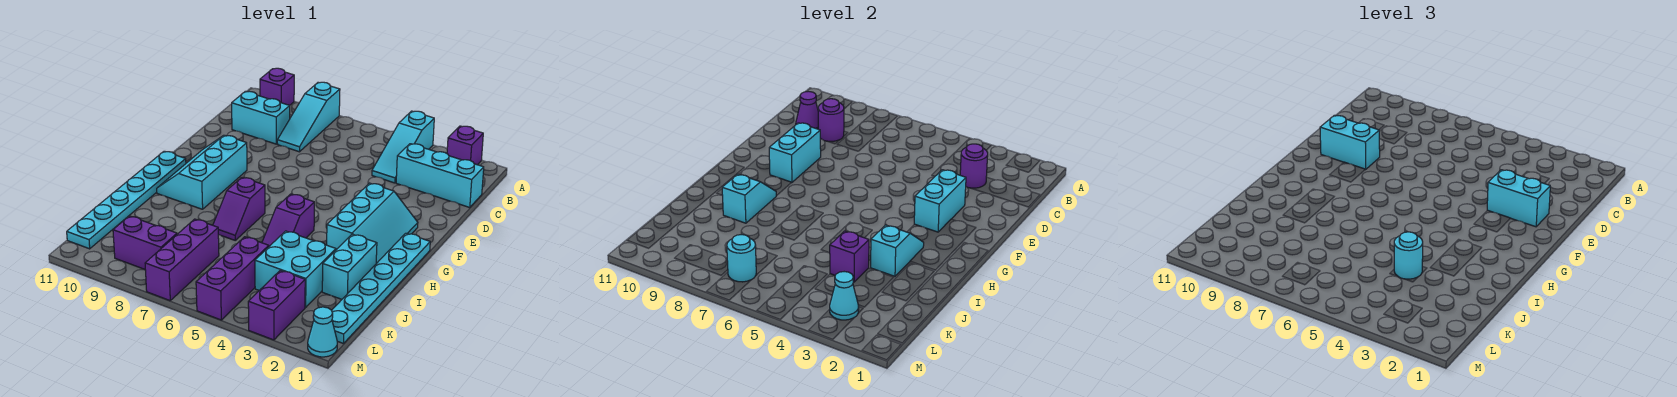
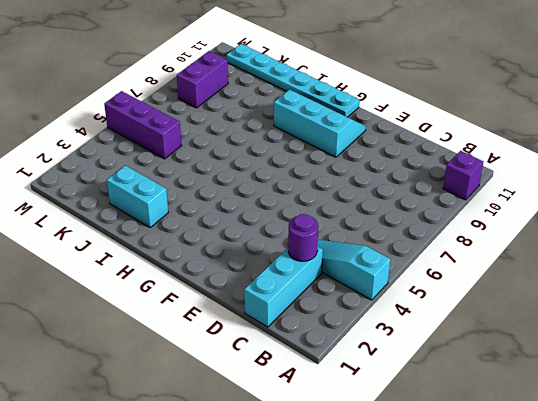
none -> purple brick A2 level 1
none -> cyan slope A8:C8 level 1 top A
none -> cyan brick C9:C10 level 1
none -> cyan slope F2:H3 level 1 top 3

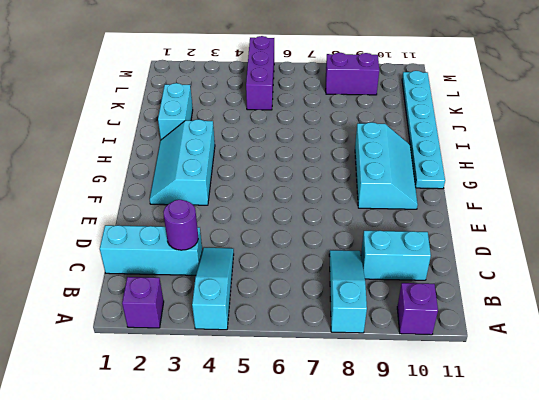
none -> cyan plate G1:L1 level 1
none -> purple slope H5:I5 level 1 top H
none -> purple slope H7:I7 level 1 top H
none -> cyan brick J3:K4 level 1

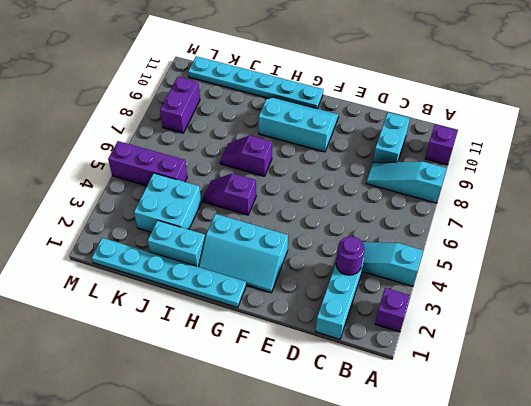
none -> purple brick K7:M7 level 1
none -> purple brick L3:M3 level 1
none -> cyan cone M1 level 1
none -> purple round brick C9 level 2

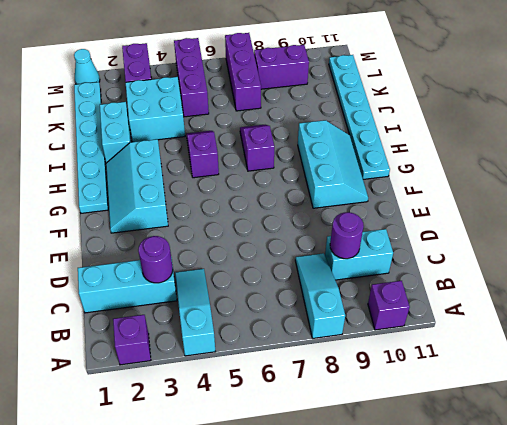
none -> purple cone C10 level 2
none -> cyan brick E3:F3 level 2
none -> cyan brick E9:F9 level 2
none -> cyan slope H3:I3 level 2 top I

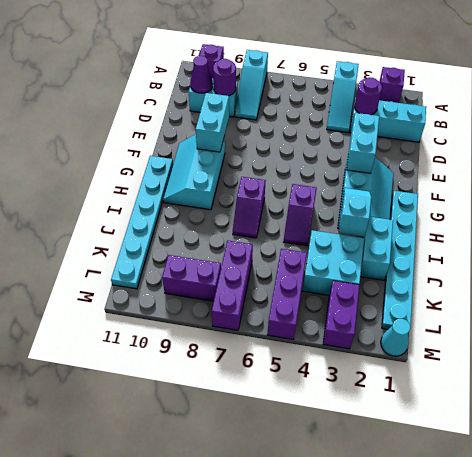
none -> cyan slope H9:I9 level 2 top I
none -> purple brick J4 level 2
none -> cyan cone L3 level 2
none -> cyan round brick L7 level 2

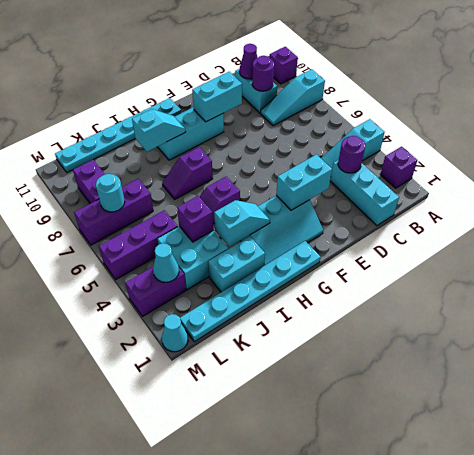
none -> cyan brick E2:E3 level 3
none -> cyan brick E9:E10 level 3
none -> cyan round brick J4 level 3

